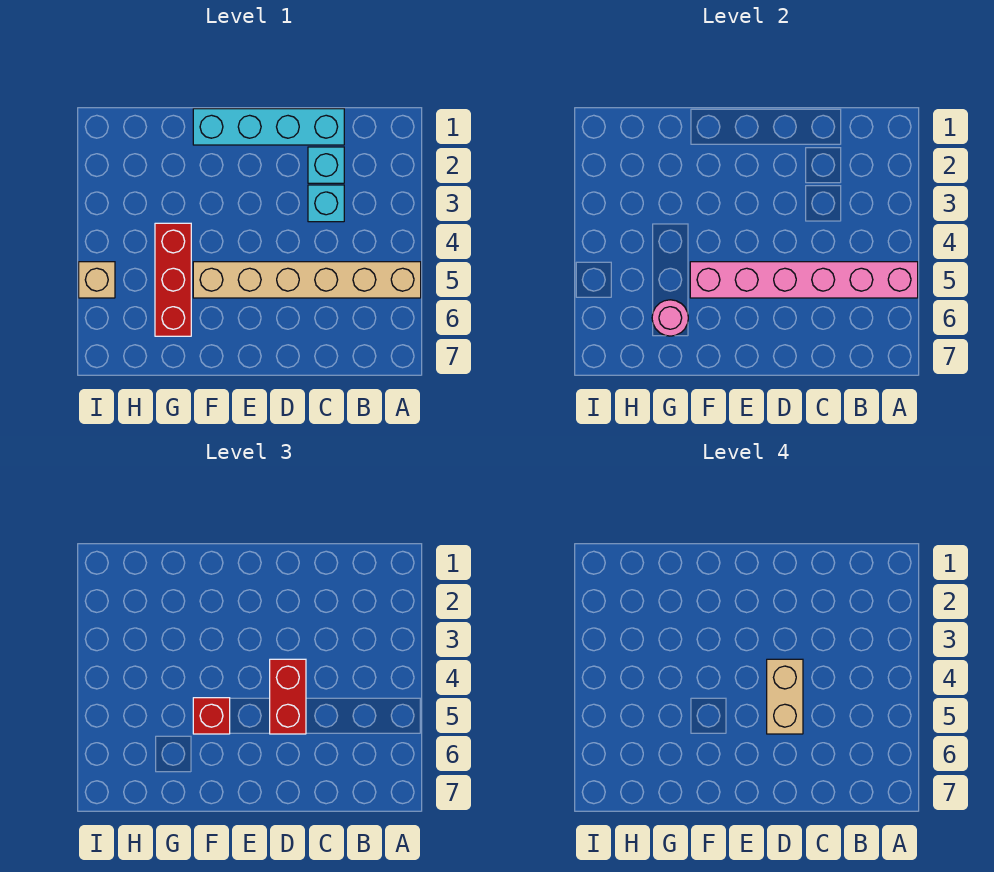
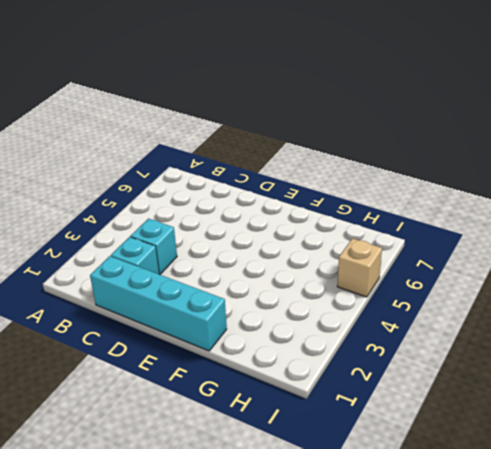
none -> tan brick A5:F5 level 1
none -> red brick G4:G6 level 1

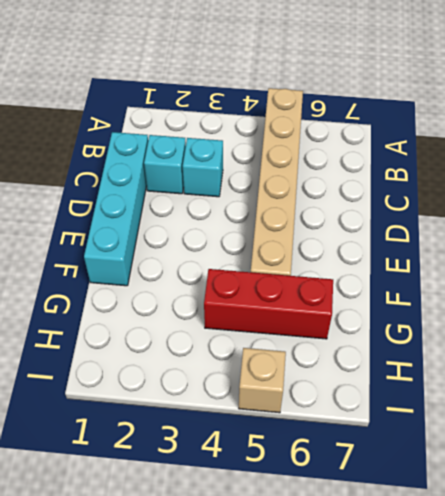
none -> pink brick A5:F5 level 2
none -> pink round brick G6 level 2

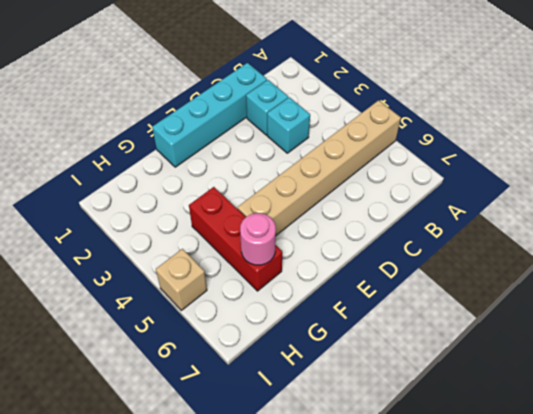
none -> pink brick A5:F5 level 2
none -> red brick D4:D5 level 3

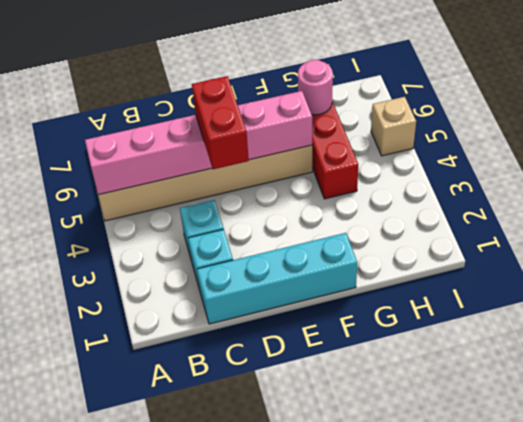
none -> red brick F5 level 3
none -> tan brick D4:D5 level 4

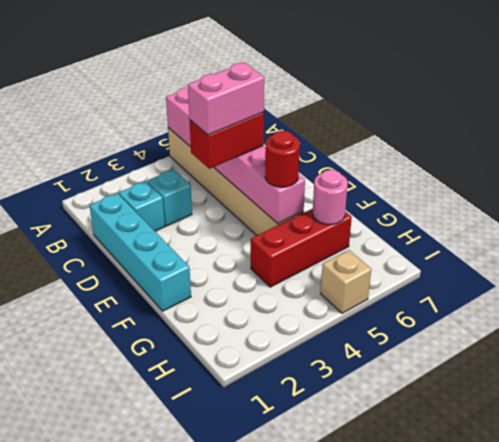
pink brick D4:D5 level 4 -> tan brick D4:D5 level 4
red round brick F5 level 3 -> red brick F5 level 3

